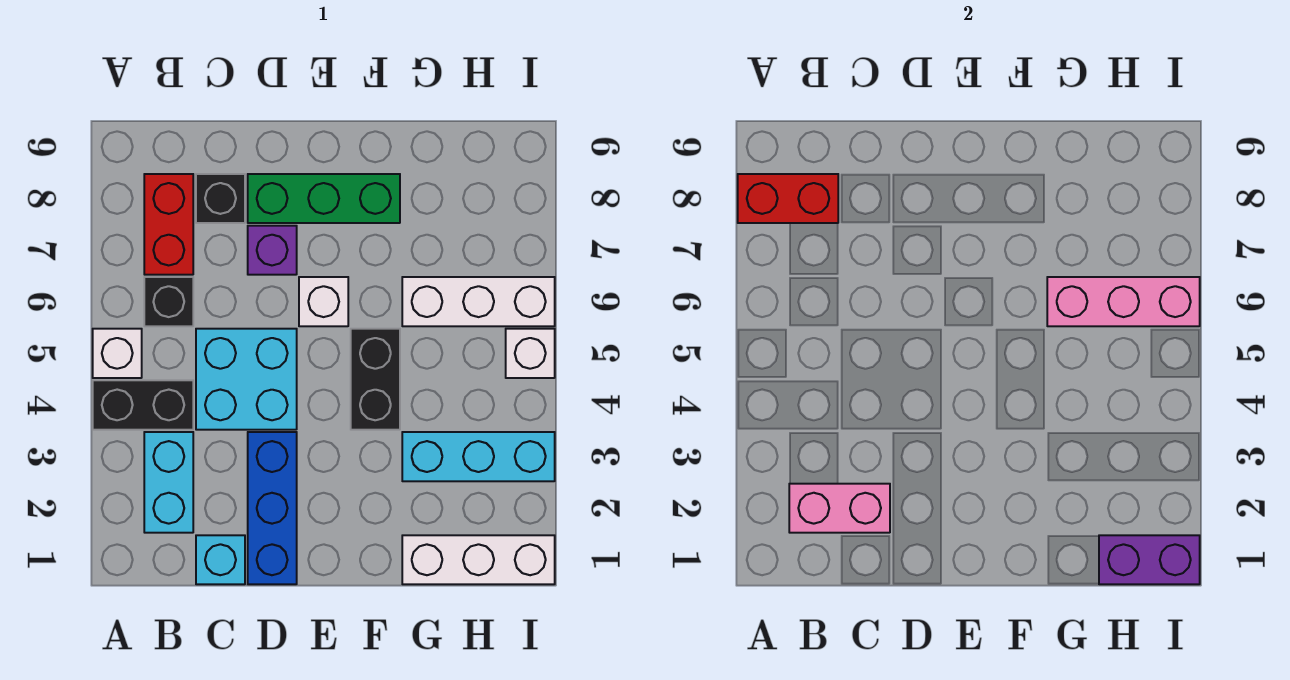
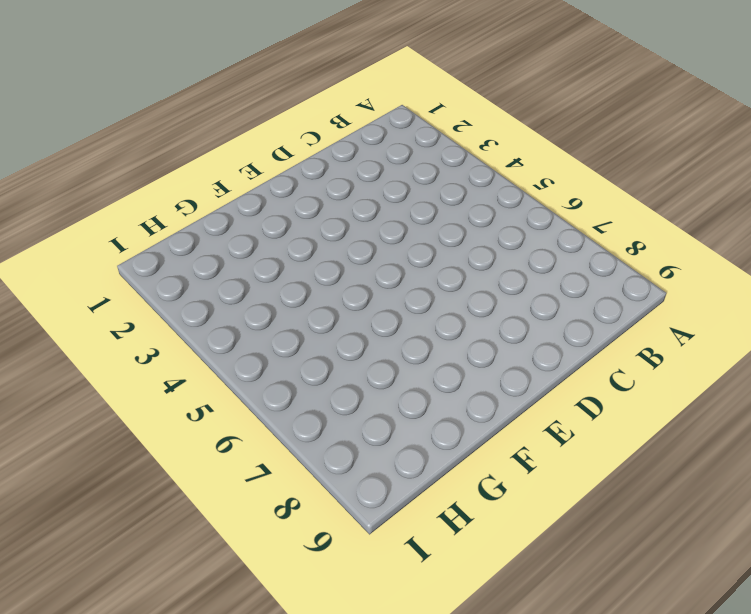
none -> black brick A4:B4 level 1
none -> white brick A5 level 1
none -> cyan brick B2:B3 level 1

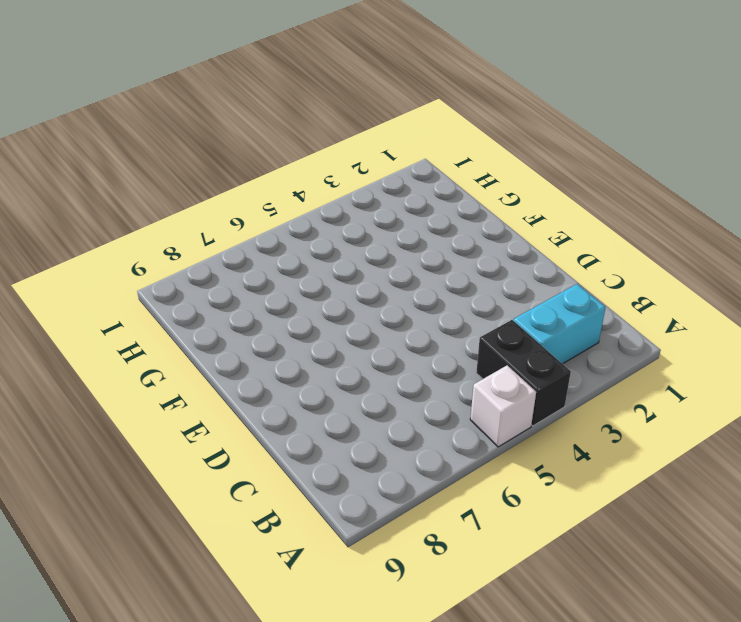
none -> black brick B6 level 1
none -> red brick B7:B8 level 1
none -> cyan brick C1 level 1

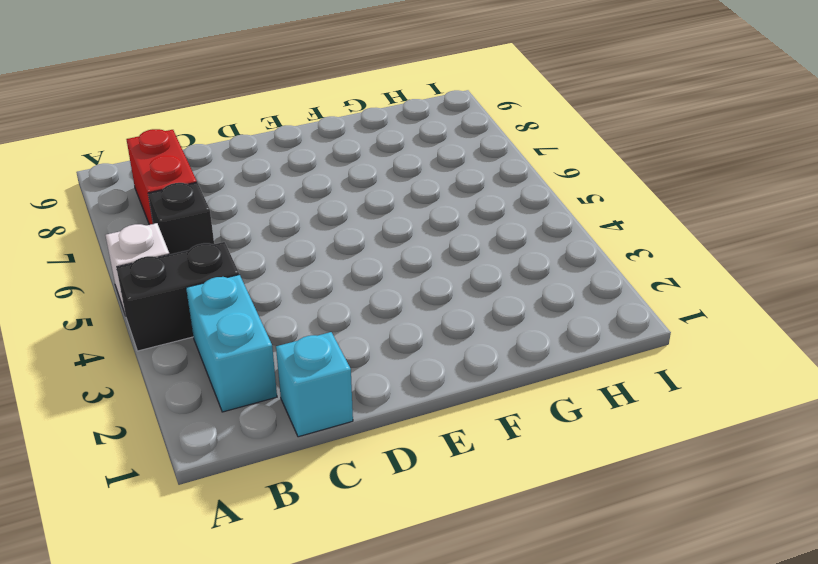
none -> cyan brick C4:D5 level 1
none -> black brick C8 level 1
none -> blue brick D1:D3 level 1

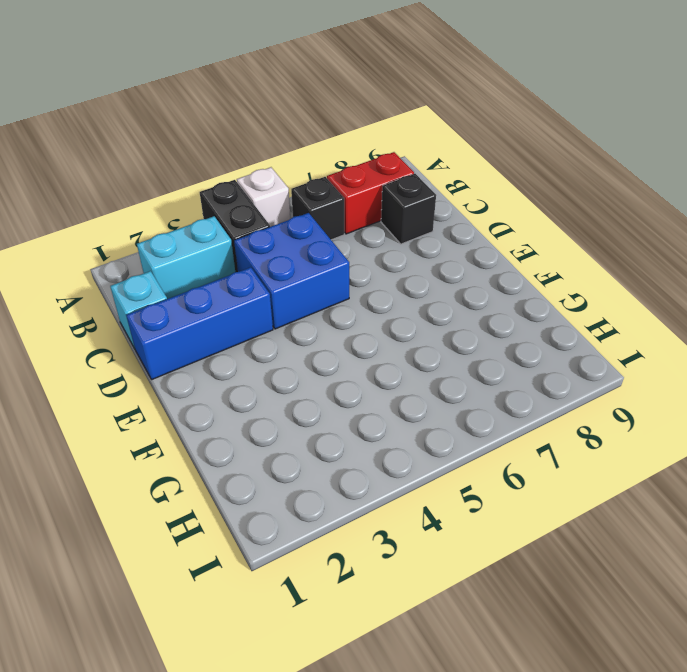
blue brick C4:D5 level 1 -> cyan brick C4:D5 level 1
none -> purple brick D7 level 1
none -> green brick D8:F8 level 1
none -> white brick E6 level 1

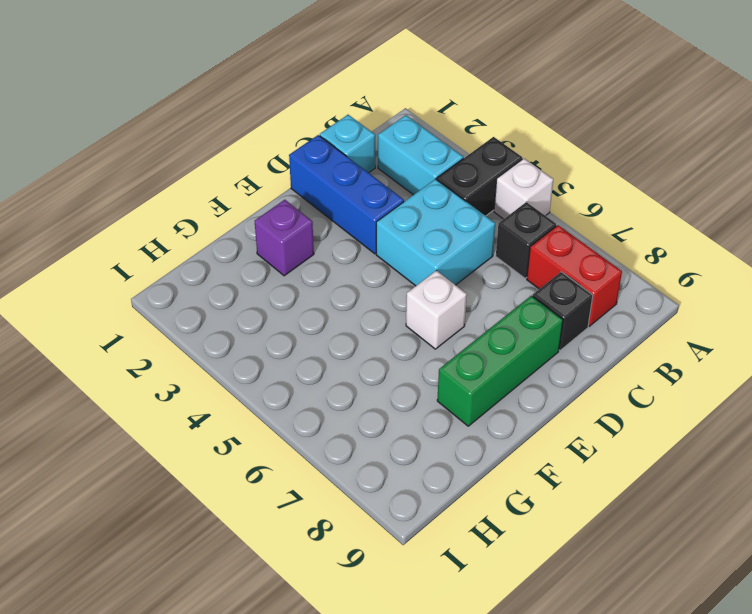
purple brick F2 level 1 -> purple brick D7 level 1
none -> black brick F4:F5 level 1
none -> white brick G1:I1 level 1
none -> cyan brick G3:I3 level 1

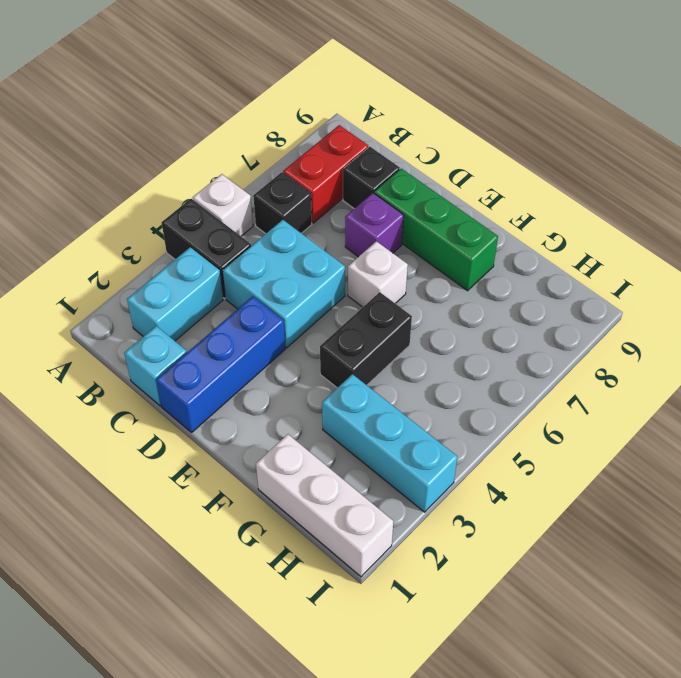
none -> white brick G6:I6 level 1
none -> white brick I5 level 1
none -> red brick A8:B8 level 2

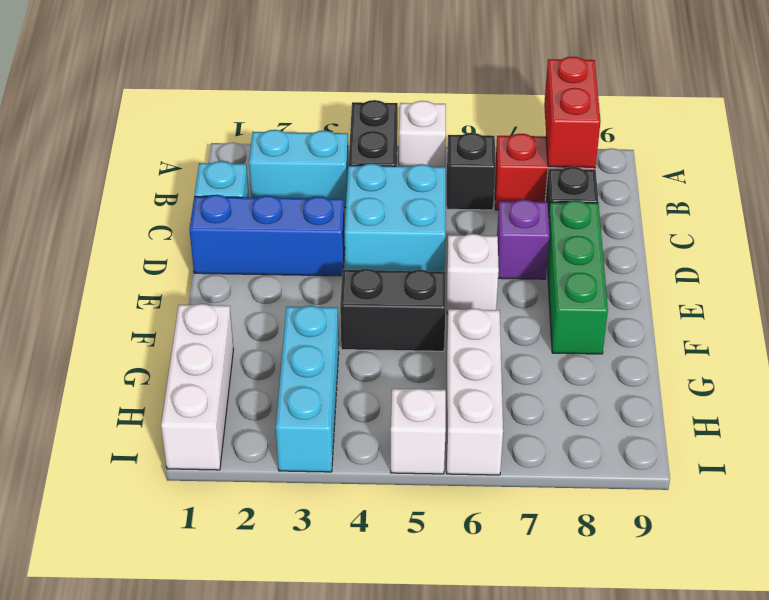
none -> pink brick B2:C2 level 2
none -> pink brick G6:I6 level 2
none -> purple brick H1:I1 level 2

